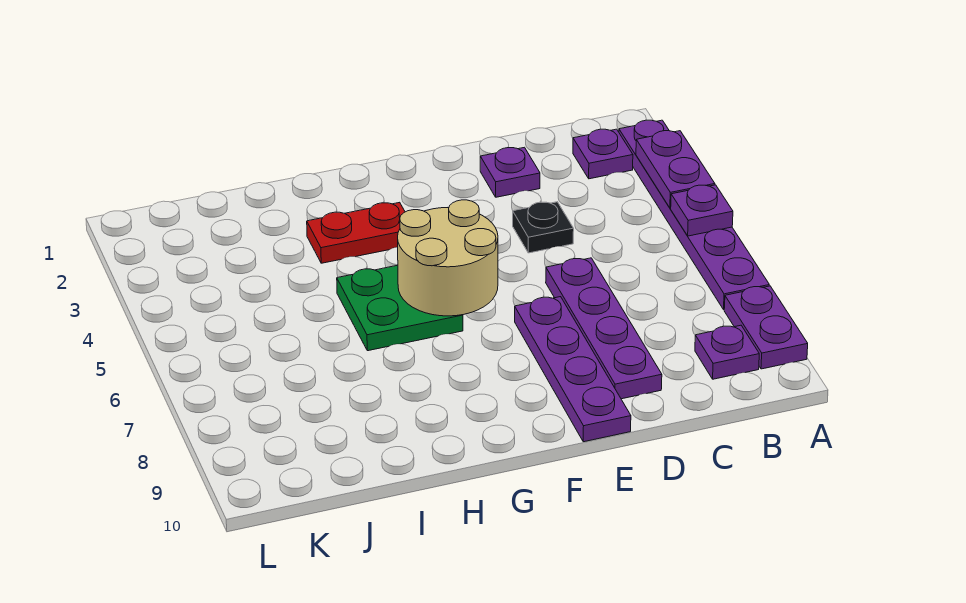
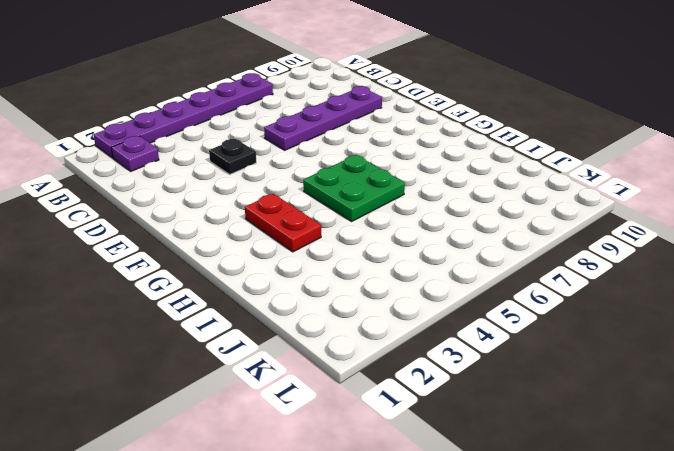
none -> purple plate A8:A9 level 1
none -> purple plate B9 level 1
none -> purple plate D2 level 1

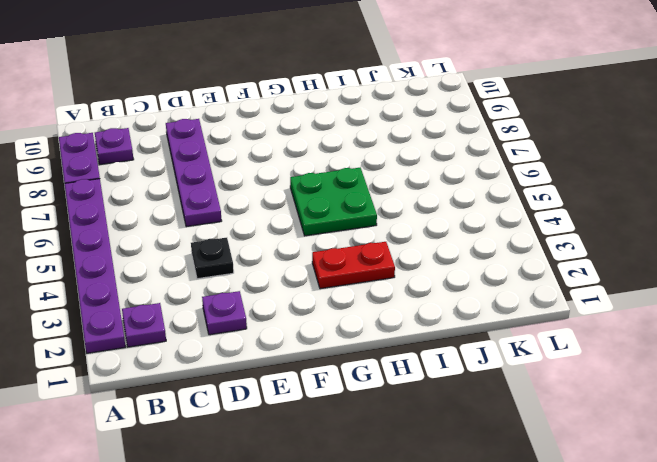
none -> purple plate E7:E10 level 1
none -> purple plate A3:A4 level 2
none -> purple plate A5 level 2

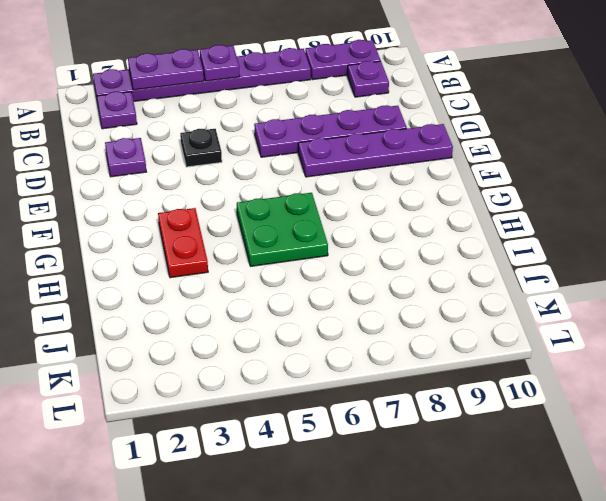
none -> tan round brick F5:G6 level 2

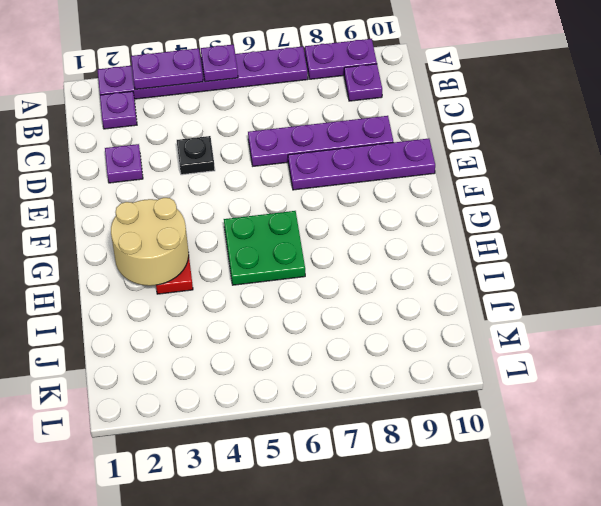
tan round brick G2:H3 level 2 -> tan round brick F5:G6 level 2

